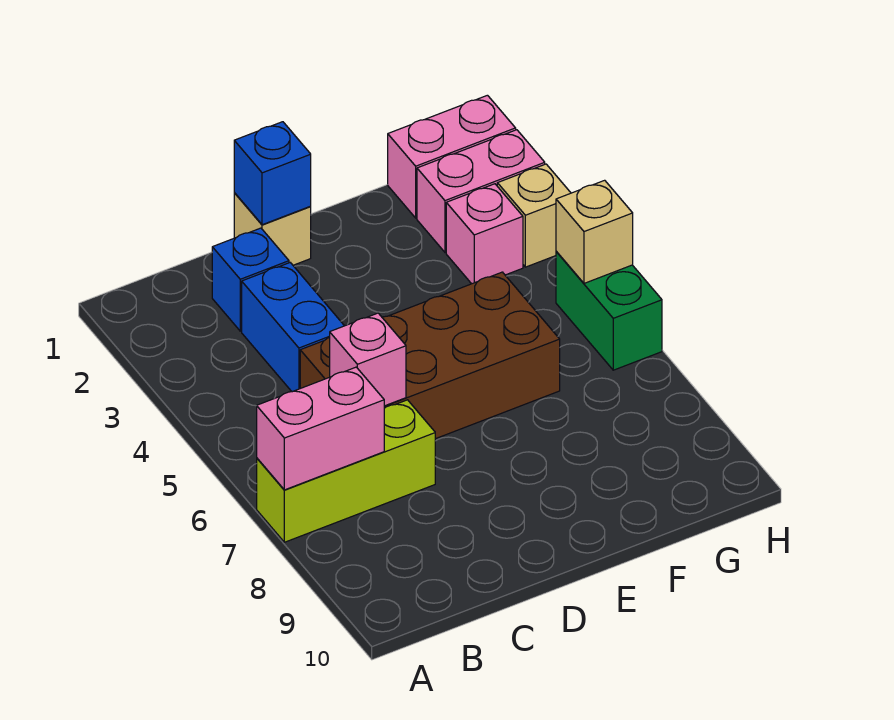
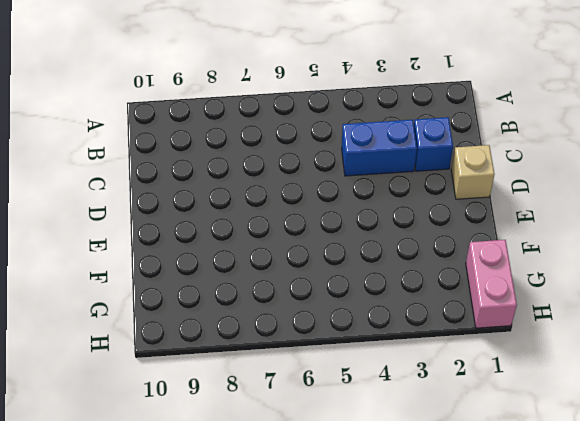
none -> lime brick A7:C7 level 1
none -> brown brick C5:F6 level 1
none -> pink brick G2:H2 level 1

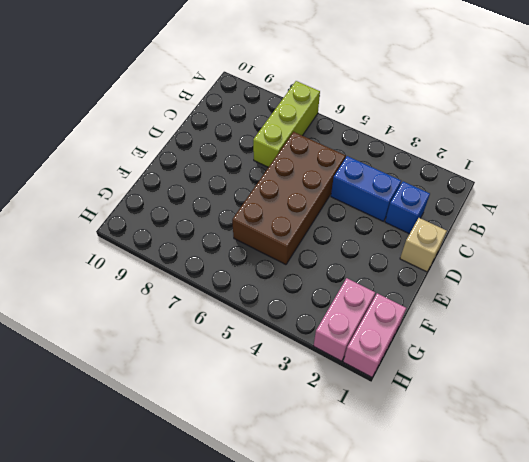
none -> pink brick G3 level 1
none -> tan brick H3 level 1
none -> green brick H5:H6 level 1

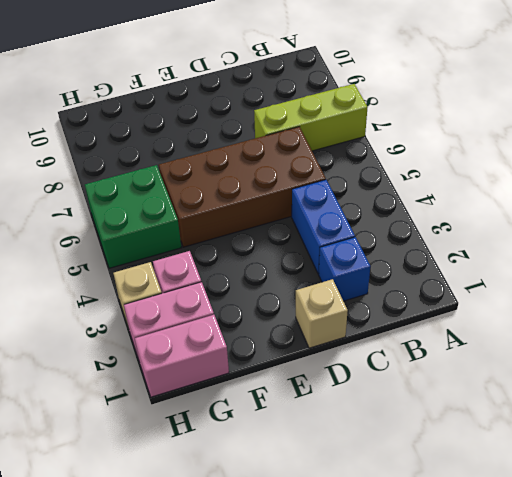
green brick G5:H6 level 1 -> green brick H5:H6 level 1
none -> pink brick A7:B7 level 2
none -> pink brick C6 level 2
none -> blue brick D1 level 2

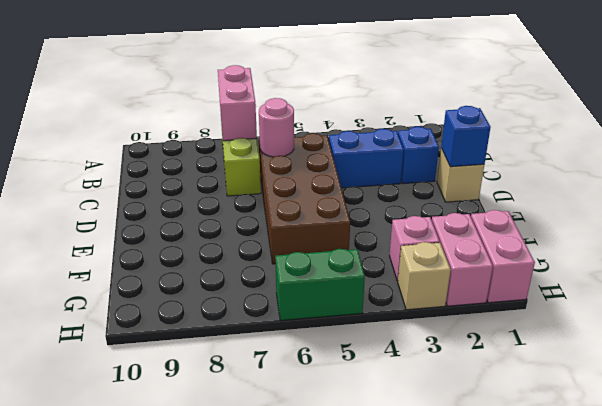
pink round brick C6 level 2 -> pink brick C6 level 2
none -> tan brick H5 level 2

